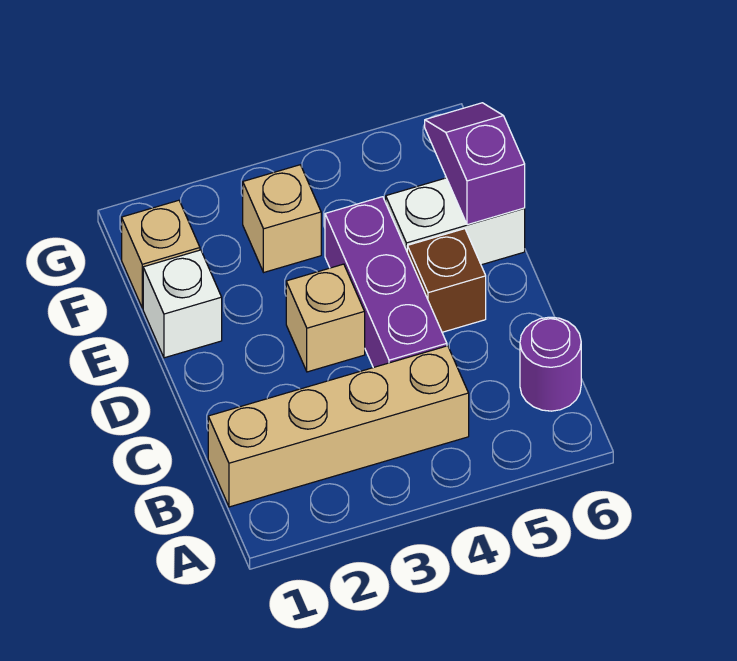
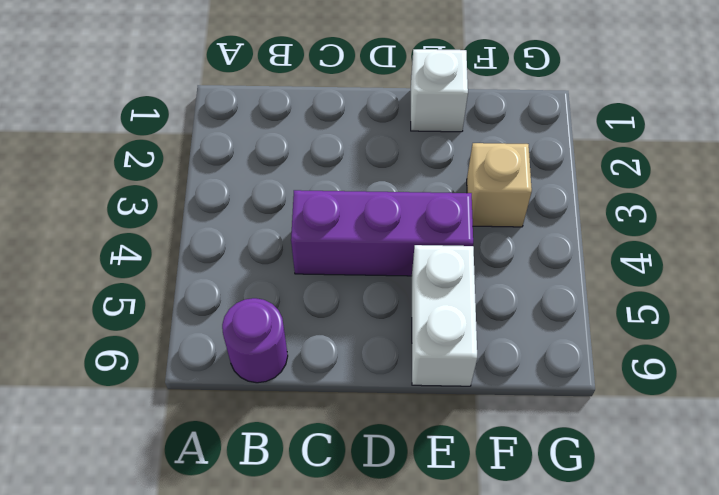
none -> tan brick B1:B4 level 1
none -> tan brick D3 level 1

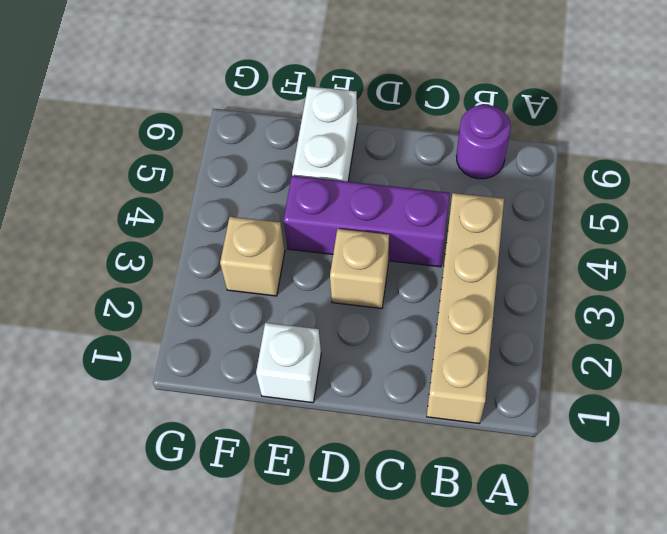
none -> brown brick D5 level 1
none -> tan brick F1 level 1

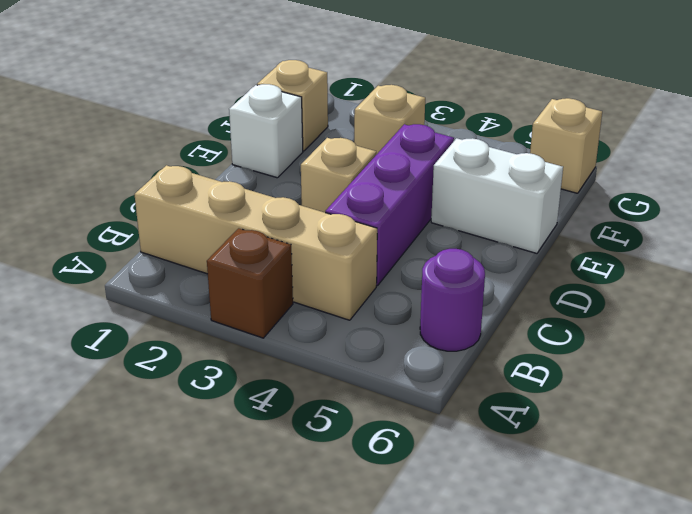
brown brick A3 level 1 -> brown brick D5 level 1
tan brick G6 level 1 -> none
none -> purple slope E6:F6 level 2 top E

